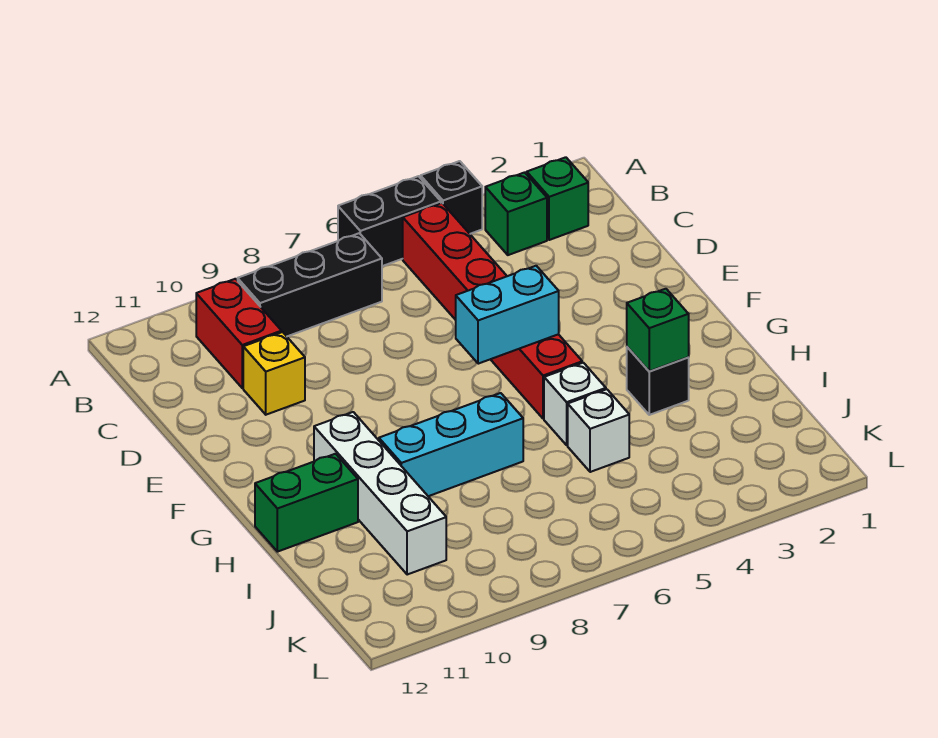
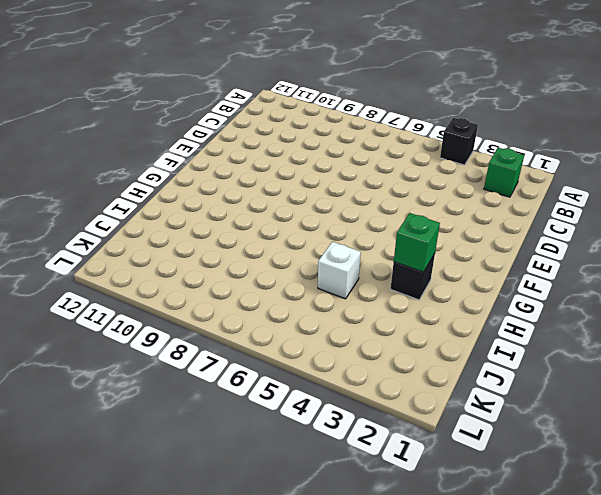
none -> black brick A5:A6 level 1
none -> green brick B3 level 1
none -> red brick B5:G5 level 1

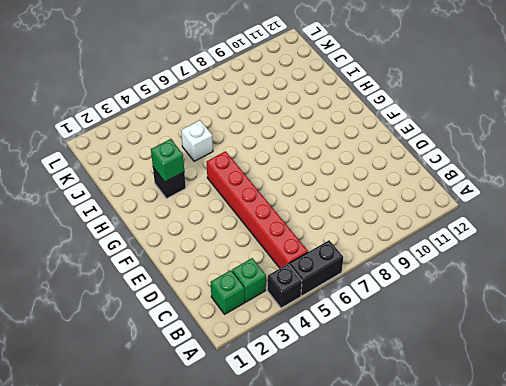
none -> black brick B7:B9 level 1
none -> red brick B10:C10 level 1
none -> yellow brick D10 level 1

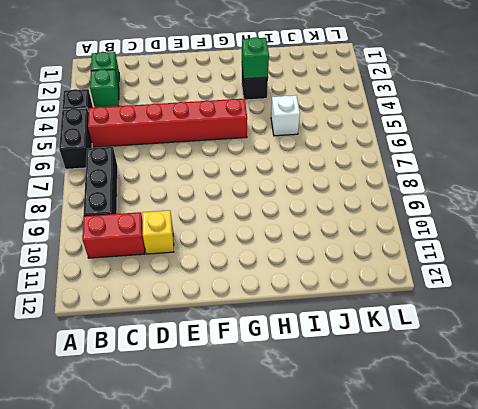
none -> white brick G10:J10 level 1
none -> white brick H5 level 1
none -> cyan brick H7:H9 level 1

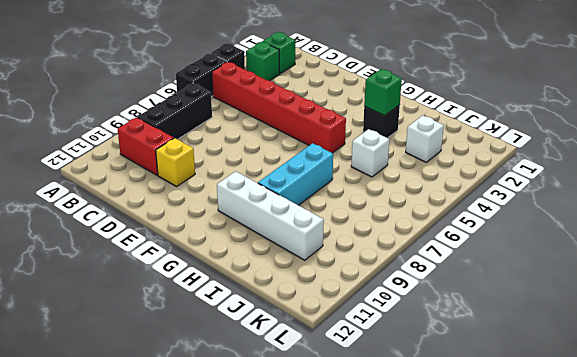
white brick J3 level 1 -> white brick H5 level 1
none -> green brick H11:H12 level 1
none -> cyan brick F5:F6 level 2

